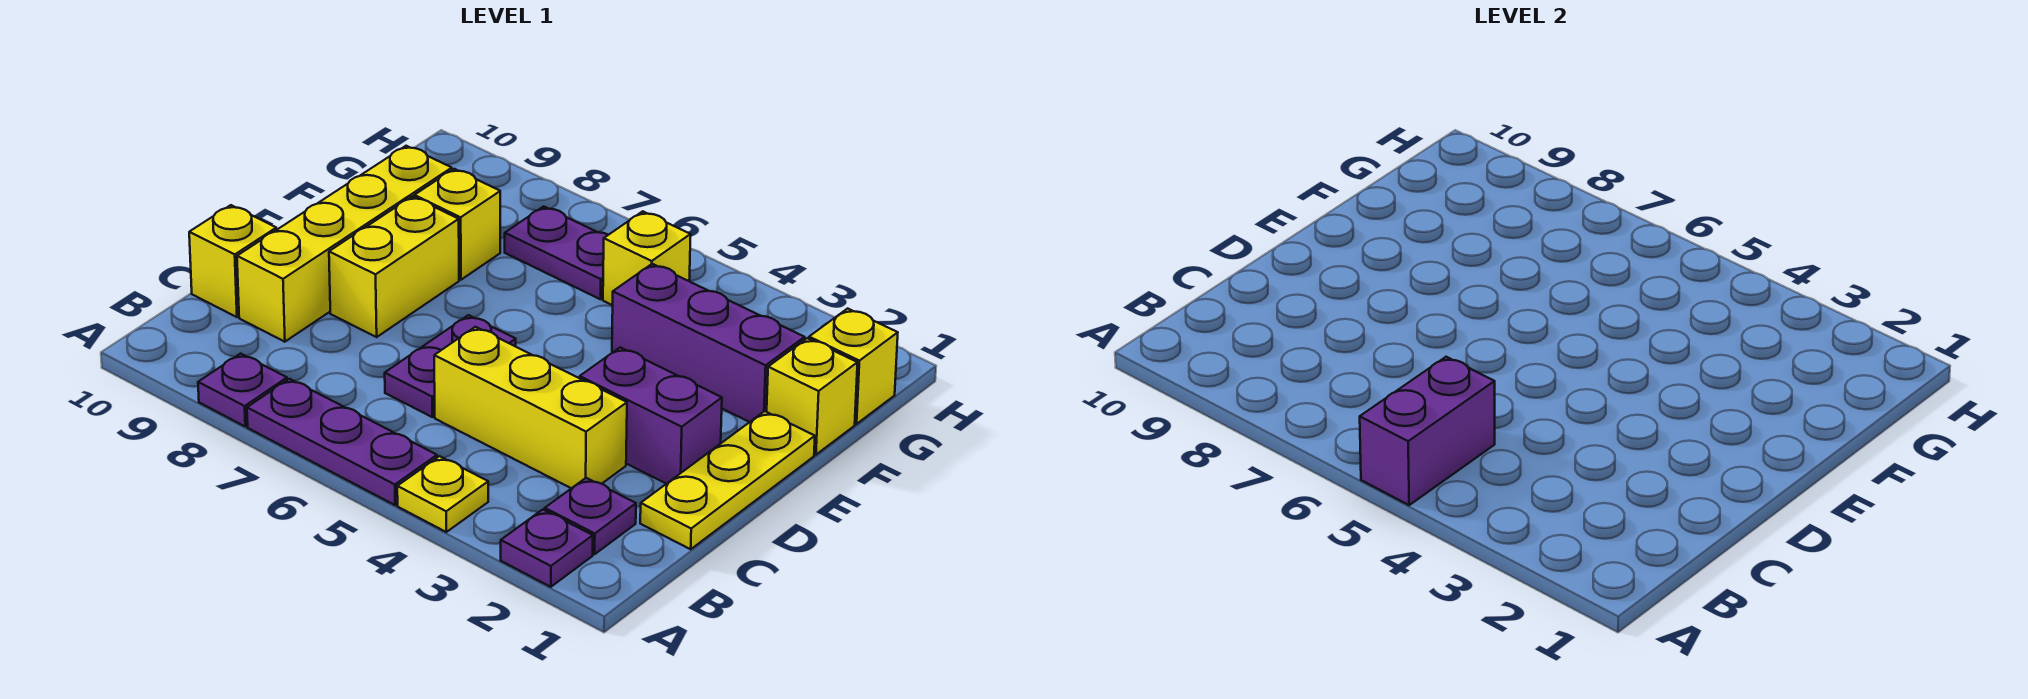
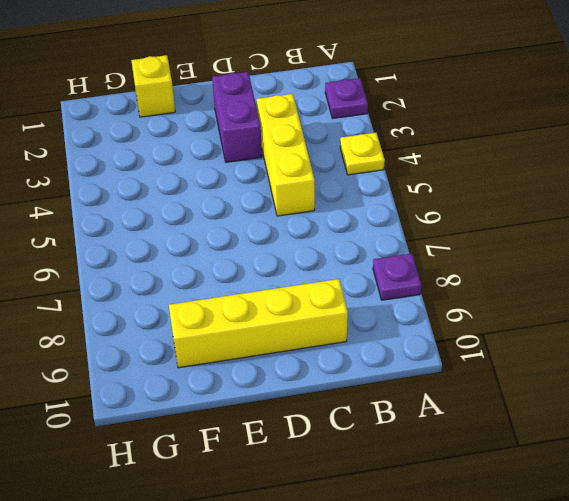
none -> purple plate A5:A7 level 1
none -> purple plate B2 level 1
none -> yellow plate C1:E1 level 1

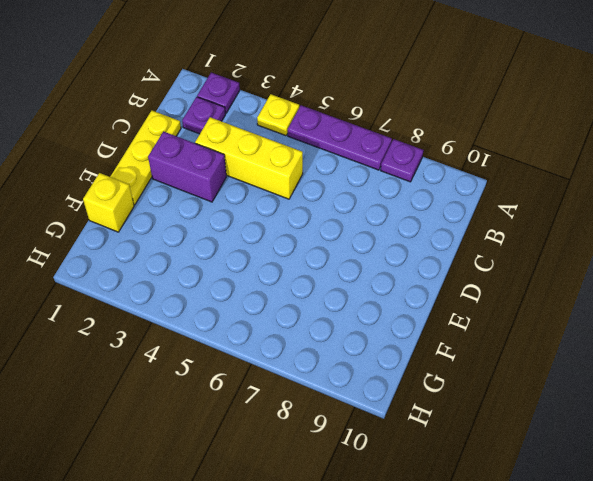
none -> purple plate C6:D6 level 1
none -> yellow brick C9:F9 level 1
none -> yellow brick C10 level 1

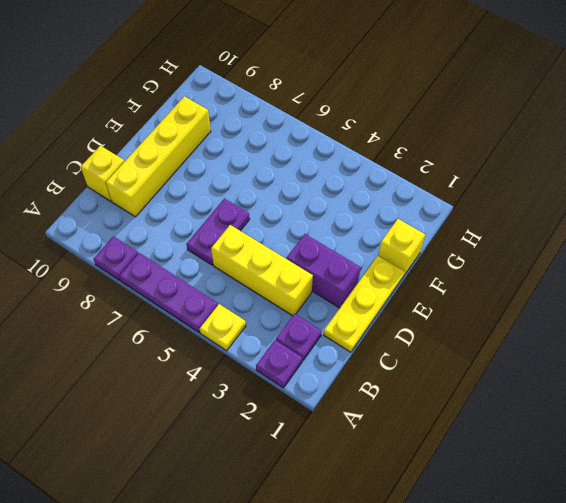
none -> yellow brick D8:E8 level 1
none -> purple brick F2:F4 level 1
none -> yellow brick F8 level 1

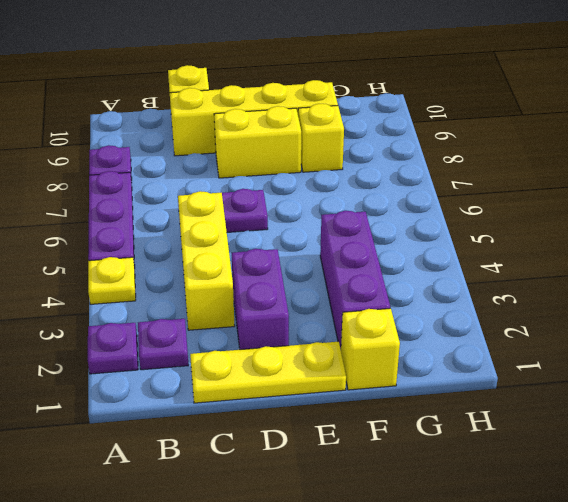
none -> yellow brick G1 level 1
none -> yellow brick G5 level 1
none -> purple plate G6:G7 level 1

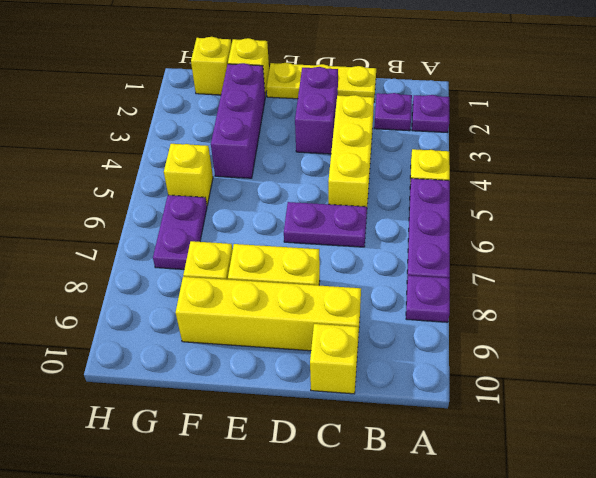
none -> purple brick A5:B5 level 2

